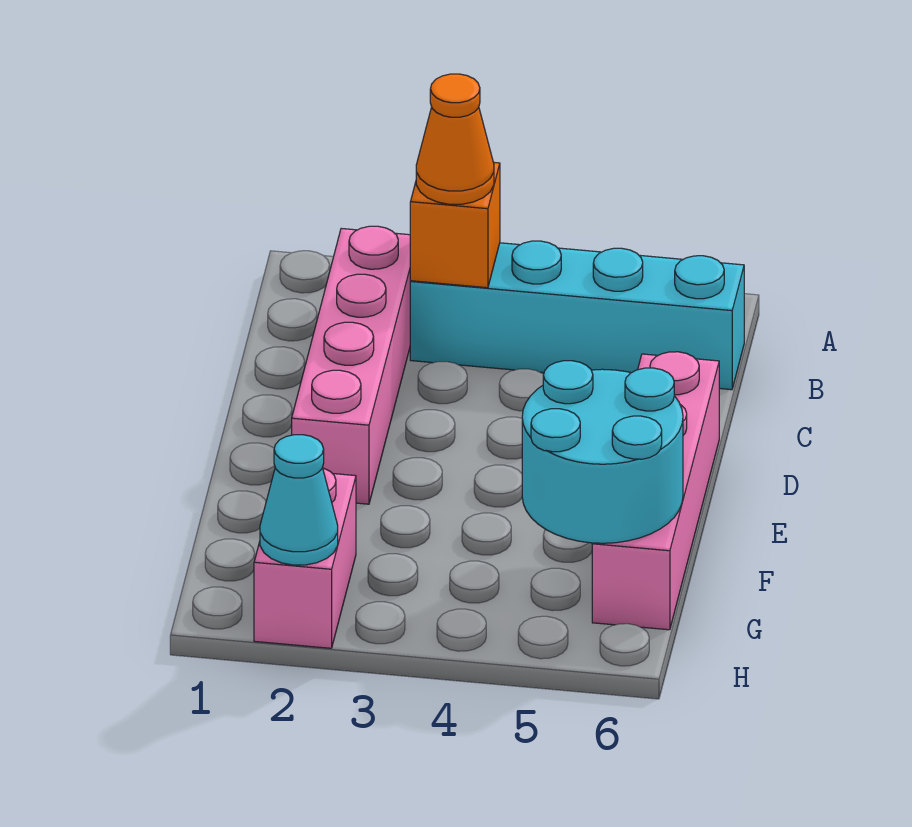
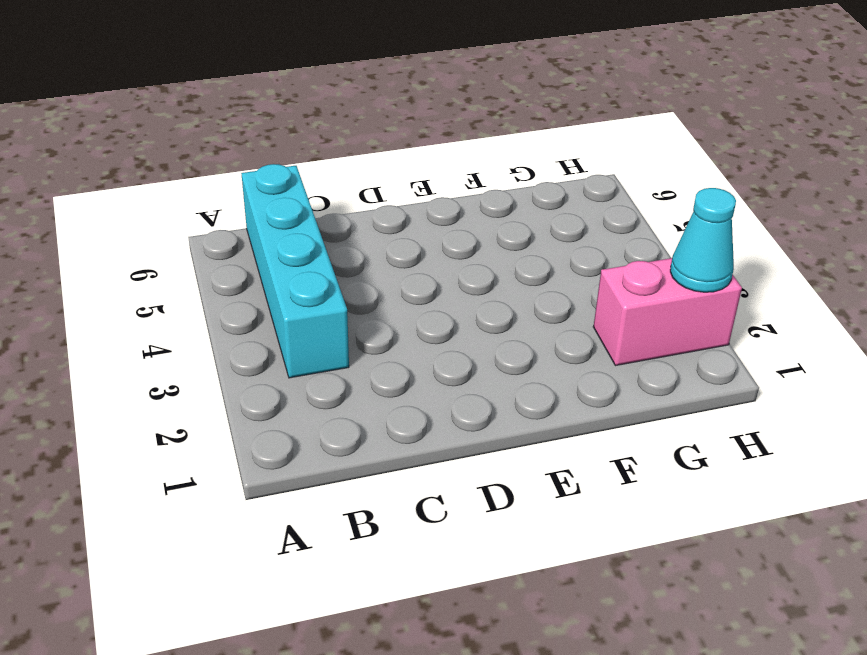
none -> pink brick B2:E2 level 1
none -> pink brick D6:G6 level 1

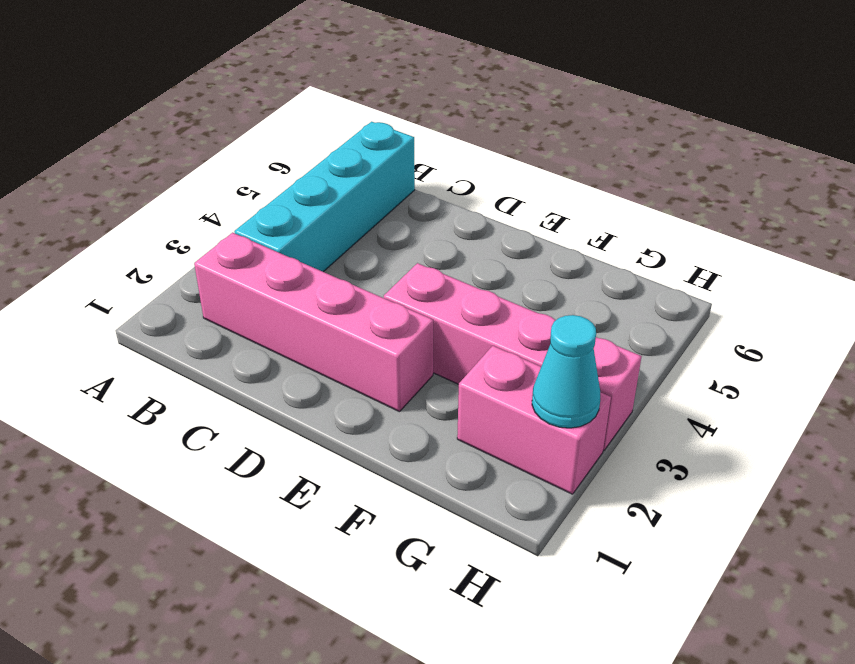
pink brick E3:H3 level 1 -> pink brick D6:G6 level 1
none -> orange brick B3 level 2
none -> cyan round brick F5:G6 level 2

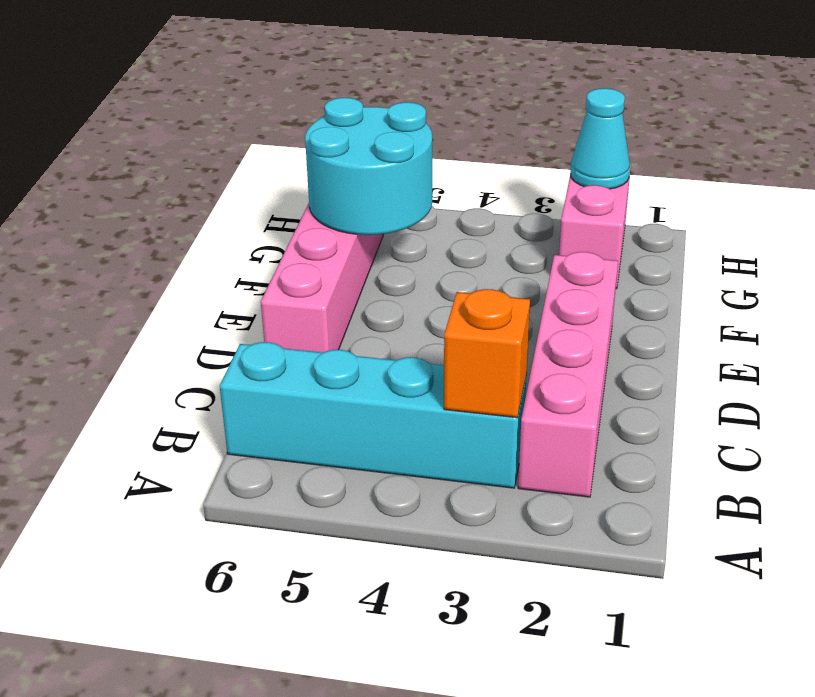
none -> orange cone B3 level 3

